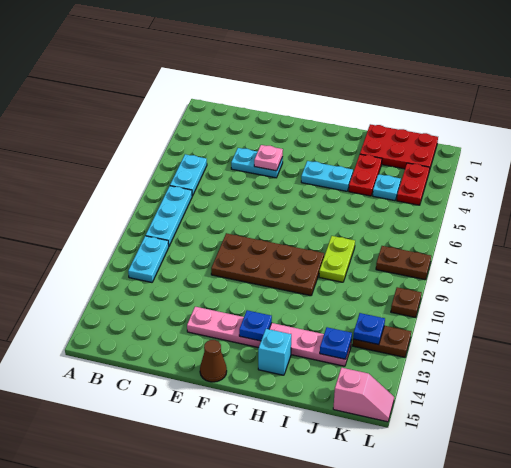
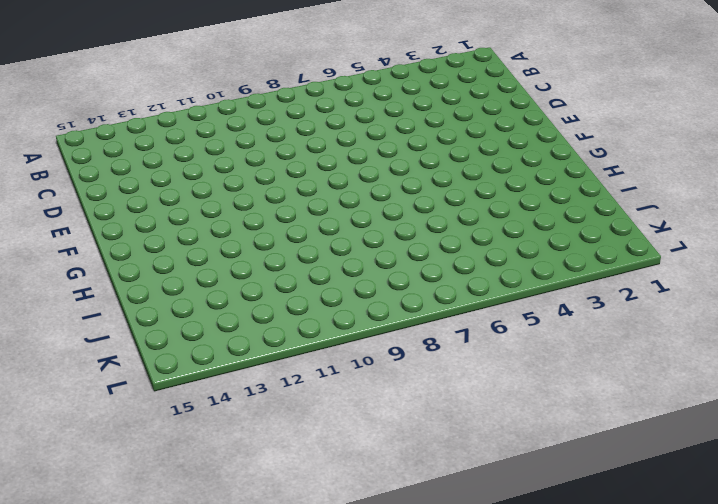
none -> cyan plate B5:B6 level 1
none -> cyan plate B7:B9 level 1
none -> cyan plate B10:B11 level 1

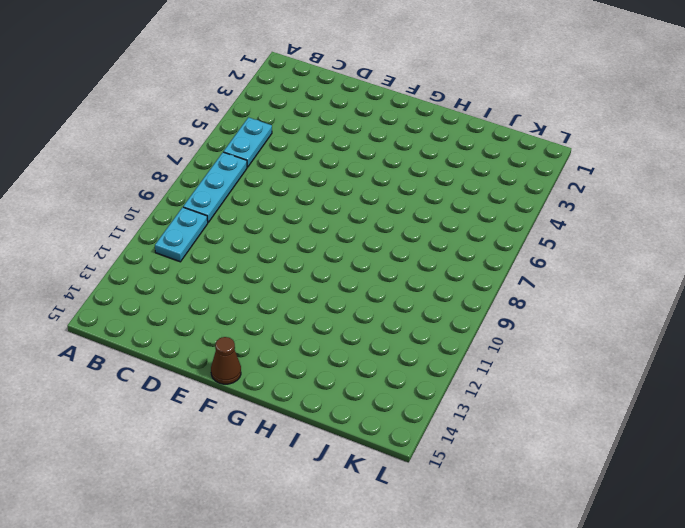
none -> cyan plate D4:E4 level 1
none -> brown plate E9:H10 level 1
none -> pink plate E13:J13 level 1

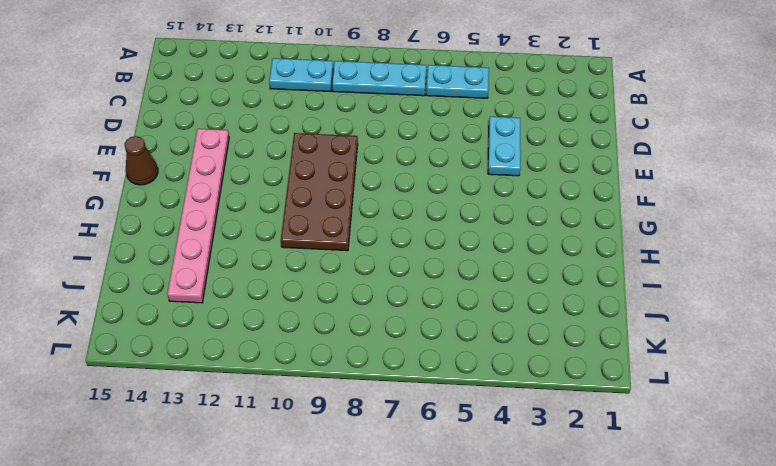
none -> cyan plate G4:H4 level 1
none -> cyan brick H14 level 1
none -> red plate I1:K2 level 1

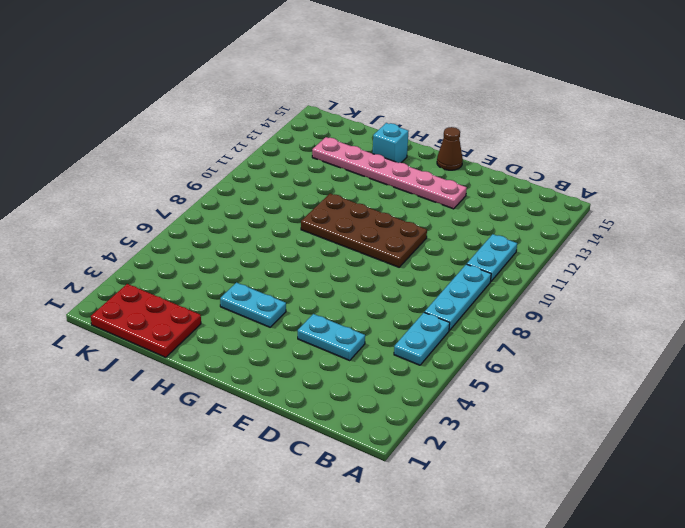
none -> red plate I3:I4 level 1
none -> lime plate I8:I9 level 1
none -> cyan plate J4 level 1

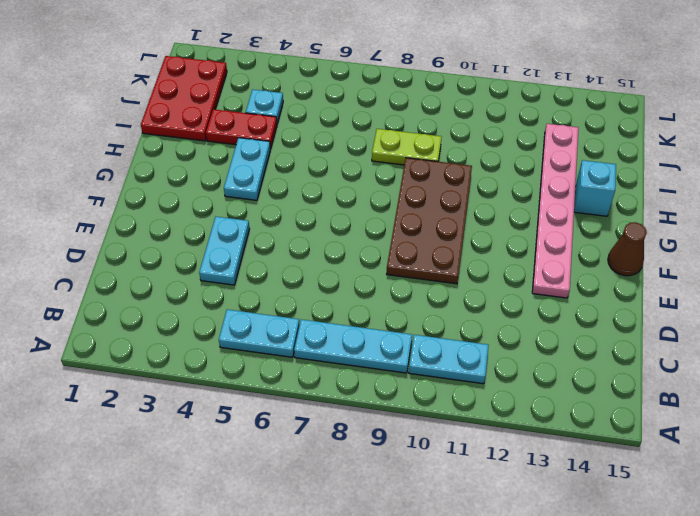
none -> red plate K3:K4 level 1
none -> brown plate K8:L8 level 1
none -> brown plate K12:L12 level 1

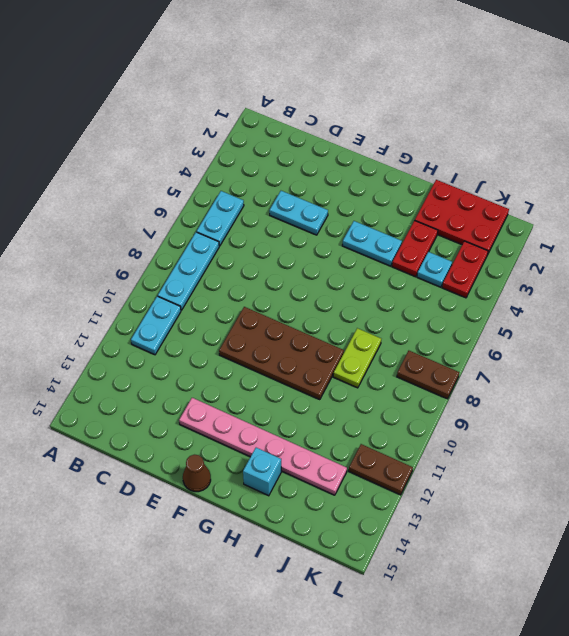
none -> pink slope K15:L15 level 1 top K
none -> brown plate L10 level 1
none -> pink plate E4 level 2

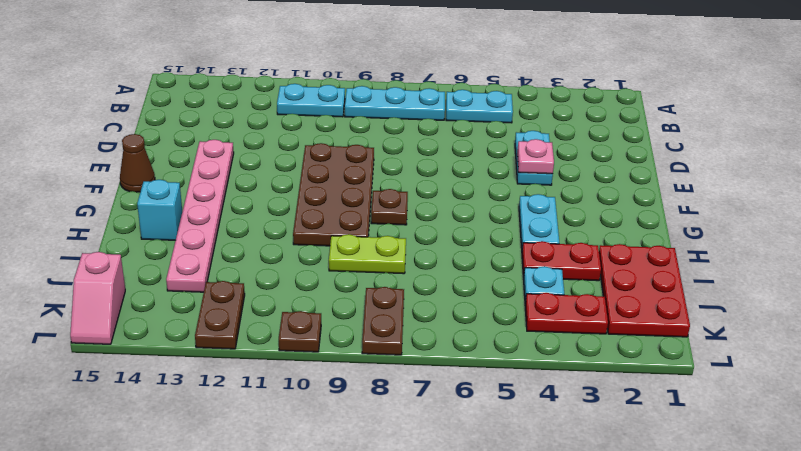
brown plate G8 level 1 -> none
none -> blue plate G13 level 2
none -> blue plate J13 level 2
none -> blue plate K12 level 2

